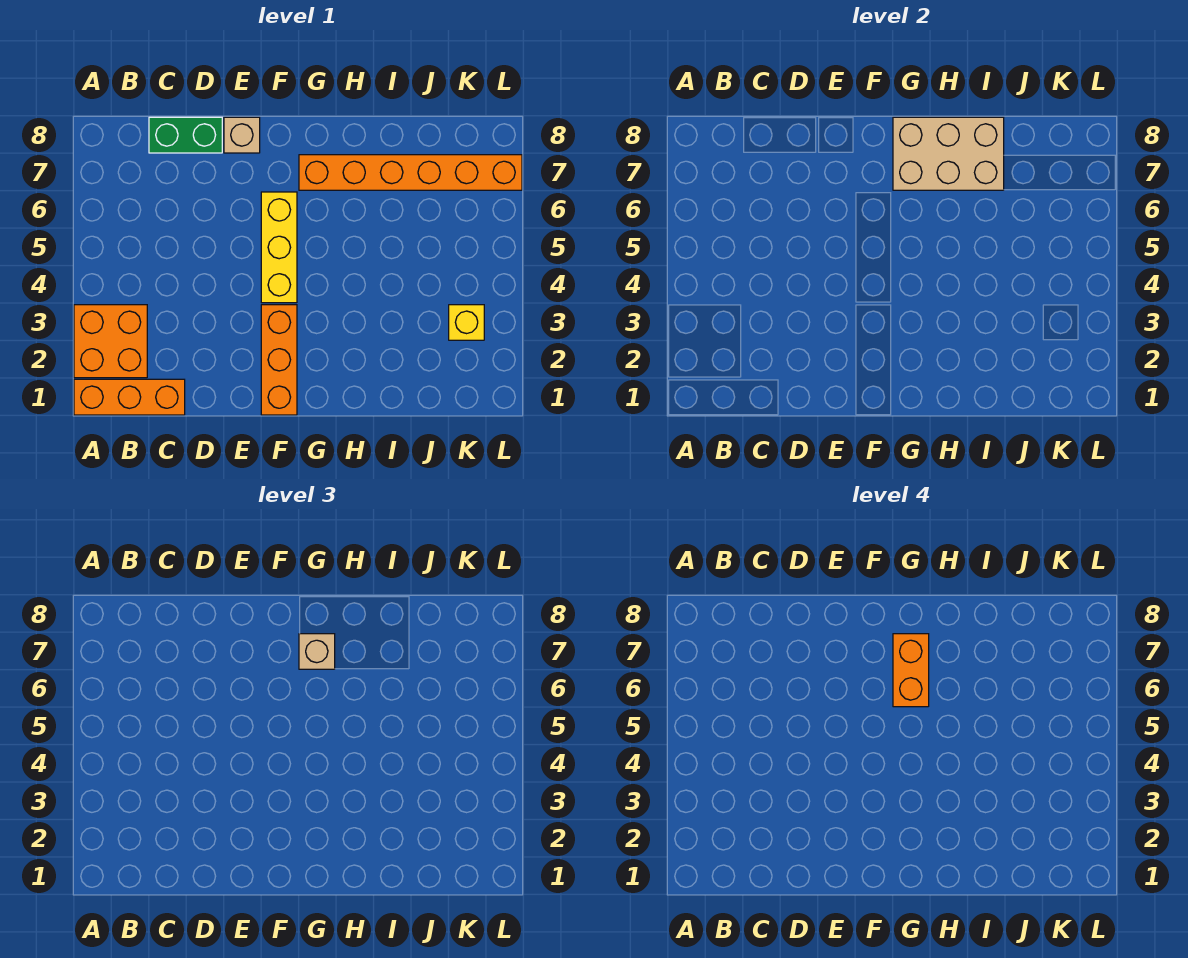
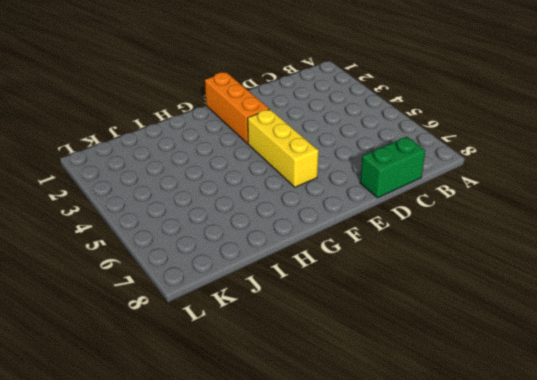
none -> orange brick A1:C1 level 1
none -> orange brick A2:B3 level 1

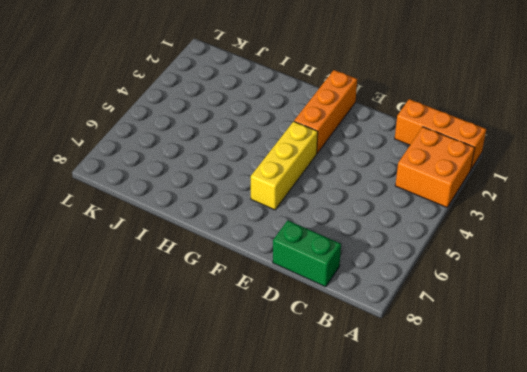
none -> tan brick E8 level 1
none -> orange brick G7:L7 level 1

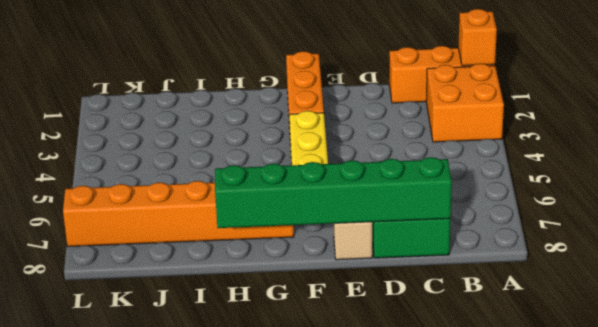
orange brick A1 level 2 -> none
green brick C8:H8 level 2 -> tan brick G7:I8 level 2
none -> yellow brick K3 level 1
none -> tan brick G7 level 3

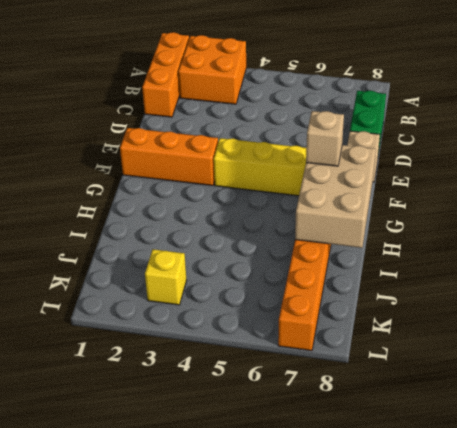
none -> orange brick G6:G7 level 4

